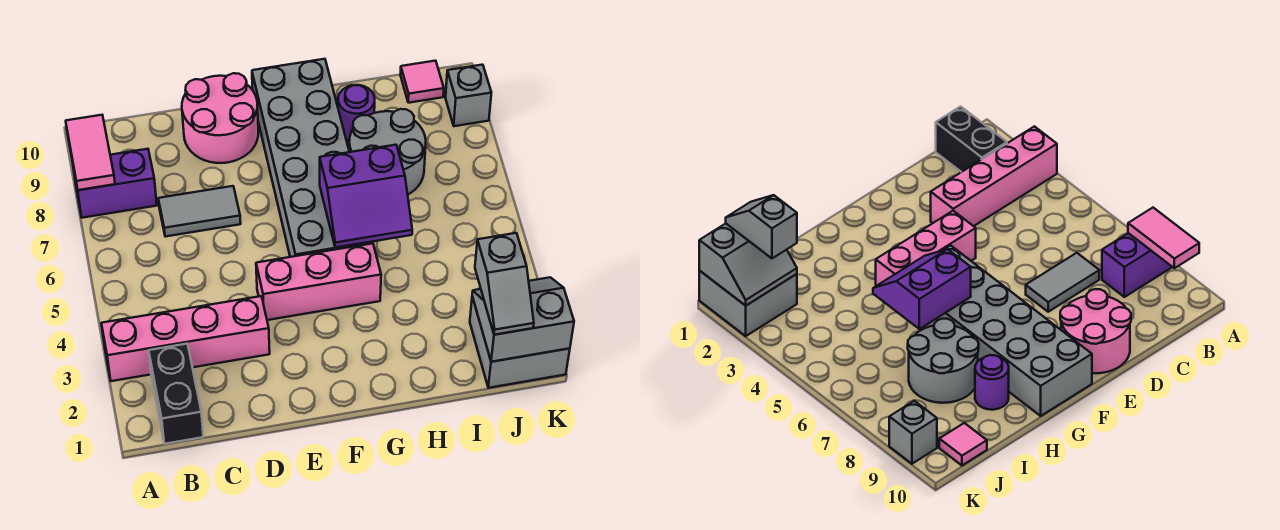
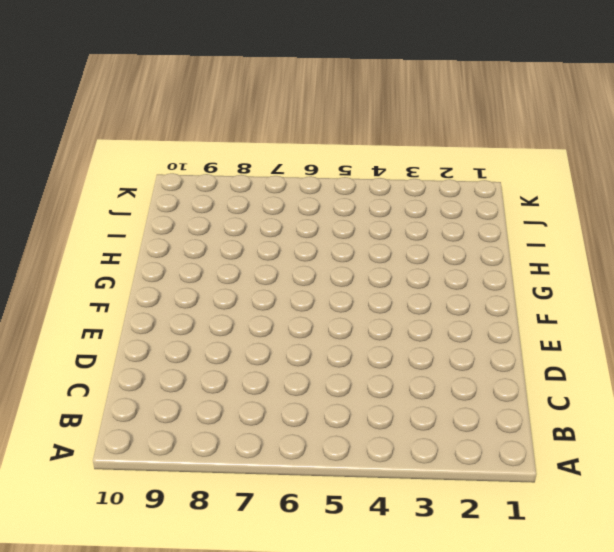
none -> pink brick A3:D3 level 1
none -> purple brick A8:B8 level 1
none -> black brick B1:B2 level 1

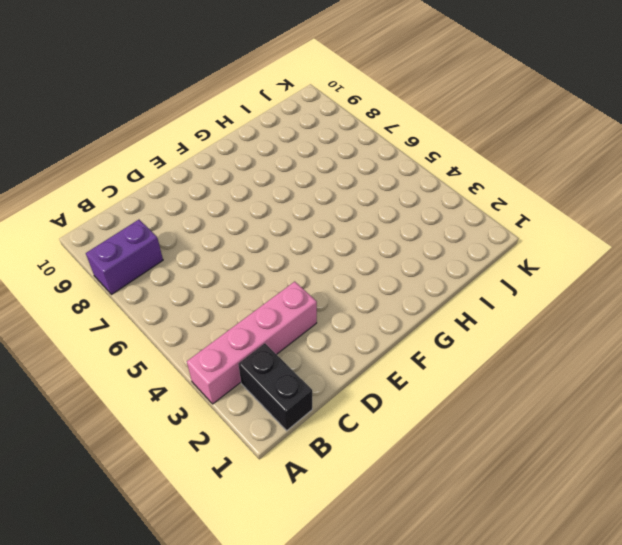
none -> grey tile C7:D7 level 1
none -> pink round brick D9:E10 level 1
none -> pink brick E4:G4 level 1

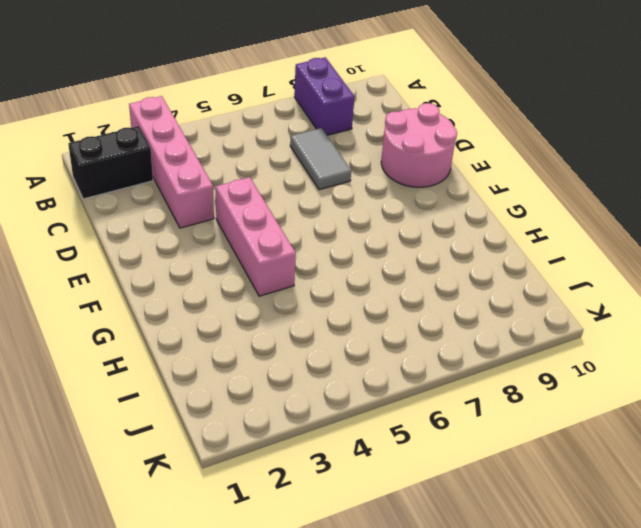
none -> grey brick F5:G10 level 1
none -> grey round brick H7:I8 level 1
none -> purple round brick H9 level 1

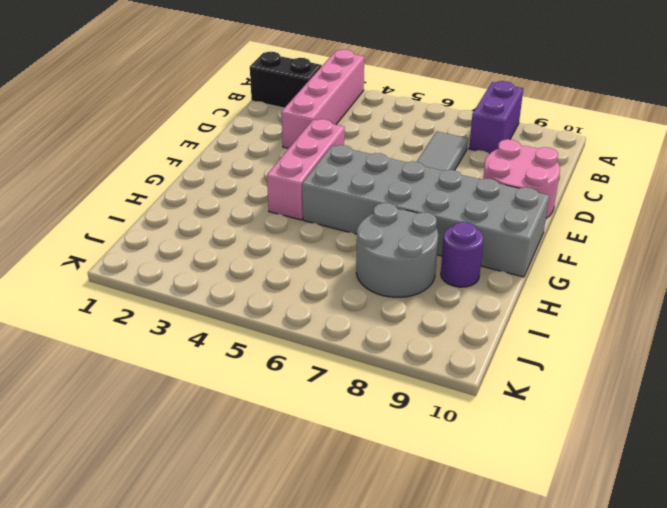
none -> grey brick J1:K2 level 1
none -> pink tile J10 level 1
none -> grey brick K9 level 1

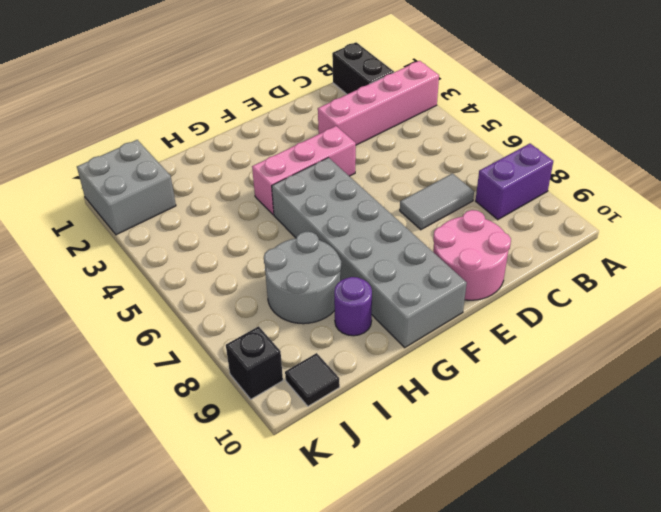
black tile J10 level 1 -> pink tile J10 level 1
black brick K9 level 1 -> grey brick K9 level 1
none -> pink tile A8:A9 level 2
none -> purple slope G5:H6 level 2 top 6
none -> grey slope J1:K2 level 2 top 1

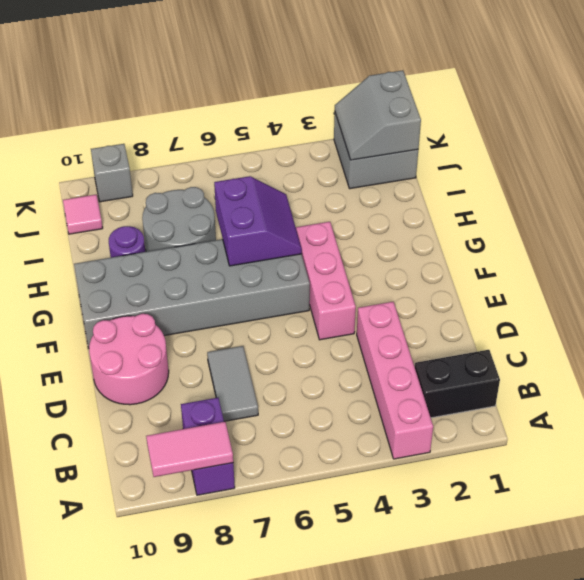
none -> grey slope J1:J2 level 3 top 2

